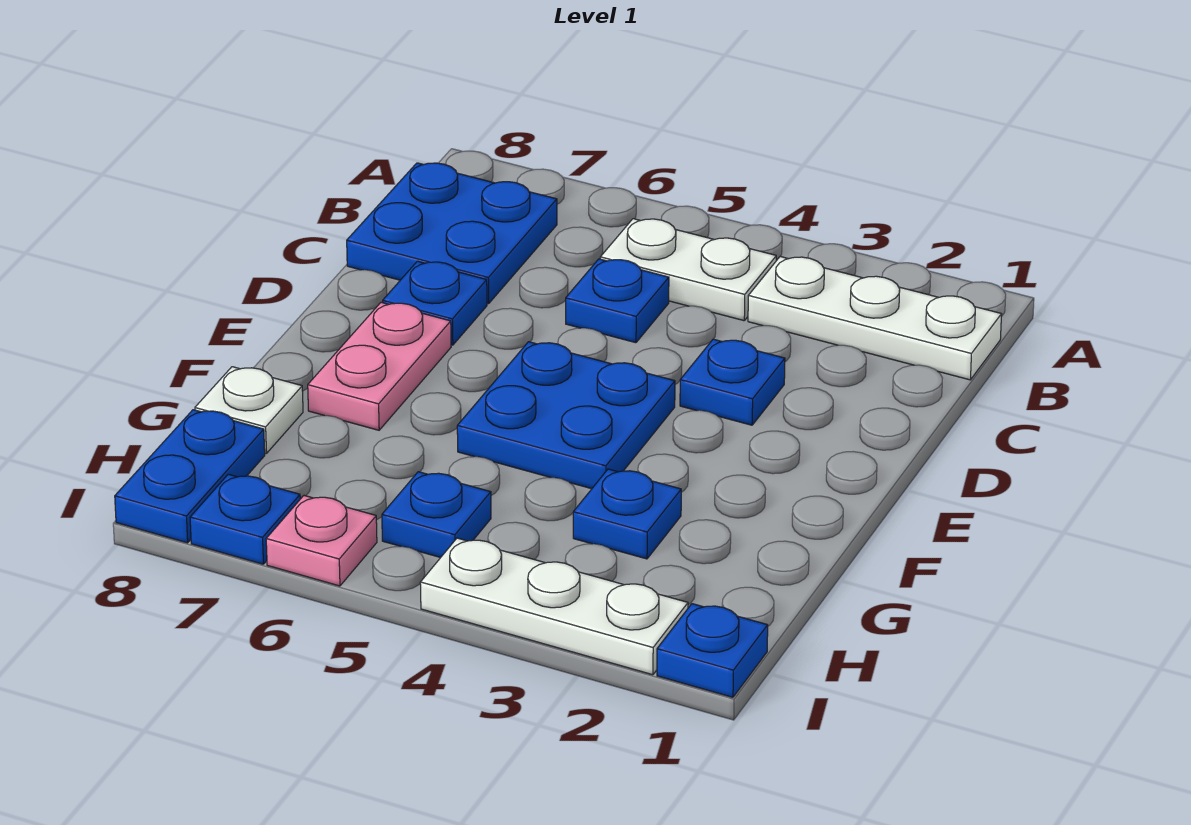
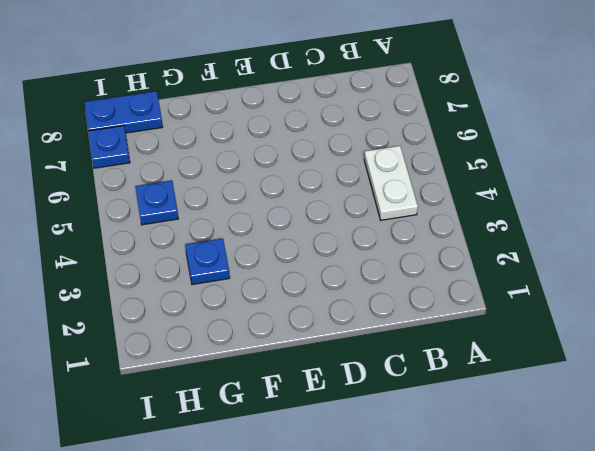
none -> white plate B1:B3 level 1
none -> blue plate B7:C8 level 1
none -> blue plate C5 level 1

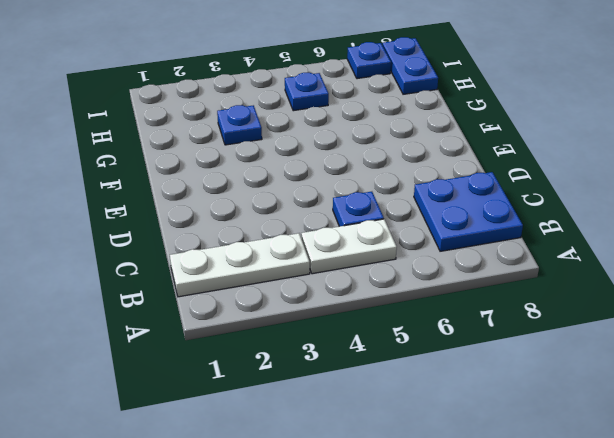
none -> blue plate D3 level 1
none -> blue plate D7 level 1
none -> blue plate E4:F5 level 1

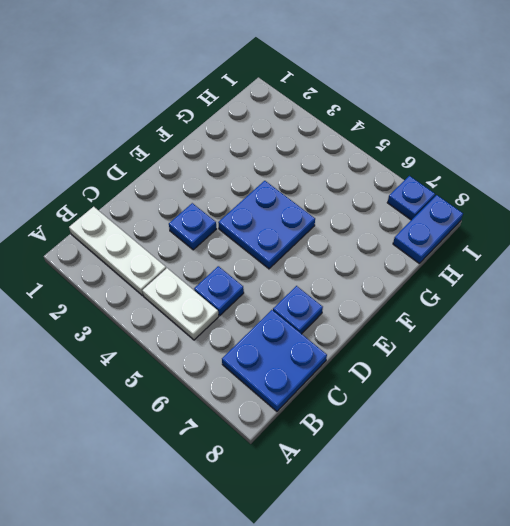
none -> pink plate E7:F7 level 1
none -> blue plate G3 level 1
none -> white plate G8 level 1

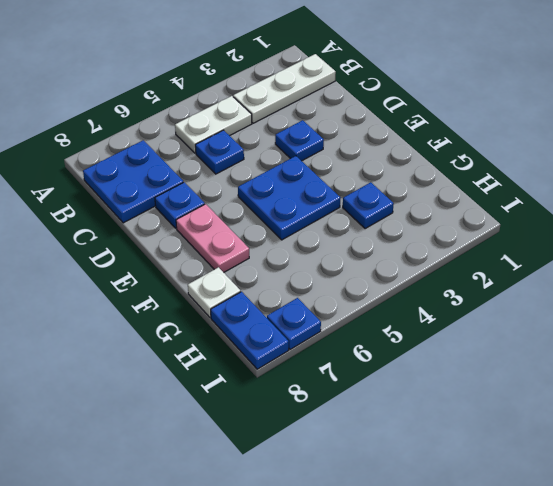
none -> blue plate H5 level 1
none -> blue plate I1 level 1
none -> white plate I2:I4 level 1

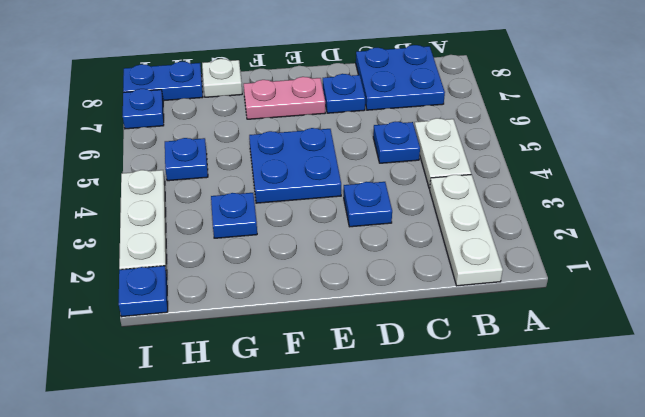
none -> pink plate I6 level 1

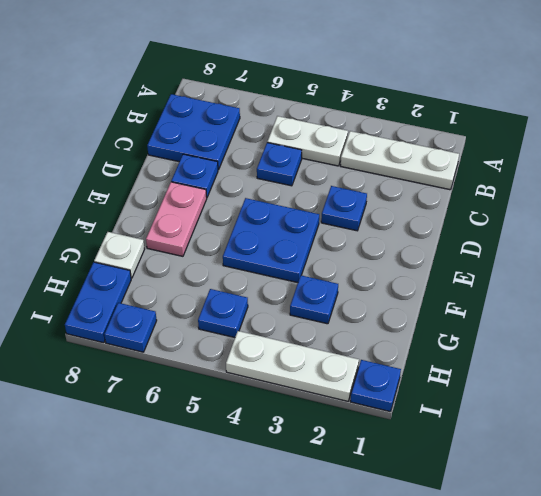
none -> pink plate I6 level 1

